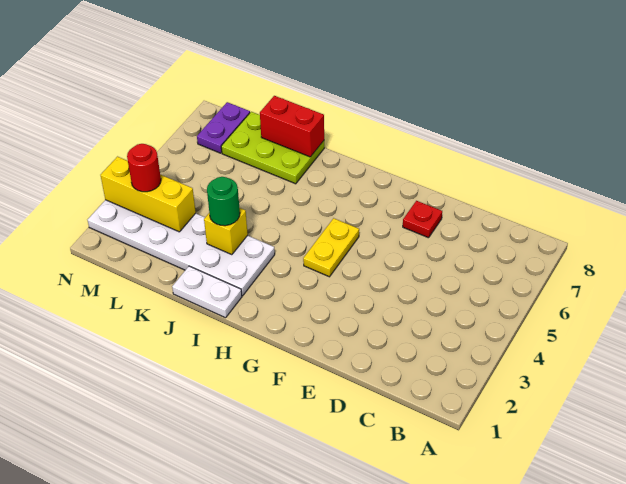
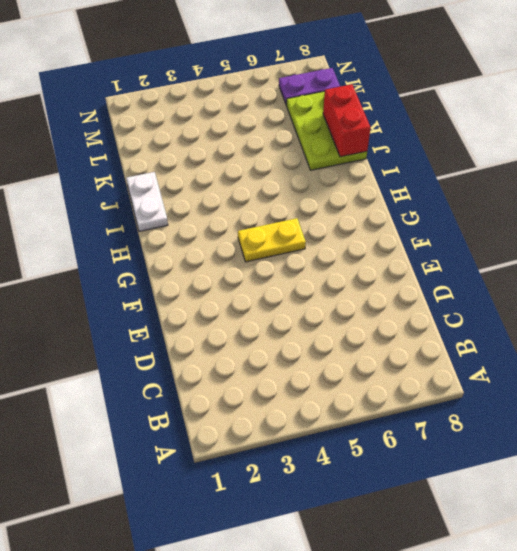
none -> red plate E7 level 1
none -> white plate I2:N3 level 1

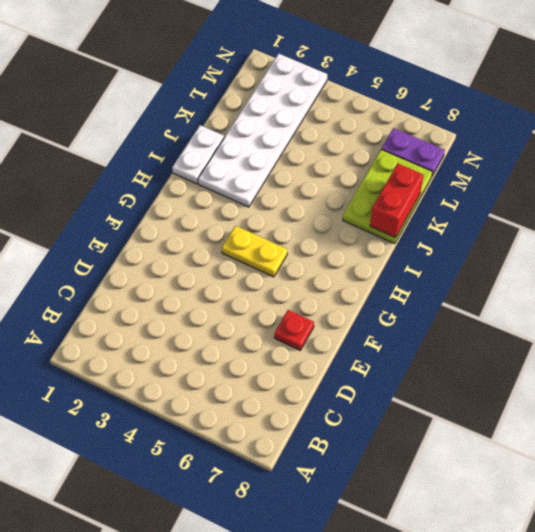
none -> yellow brick J3 level 2
none -> yellow brick L3:N3 level 2

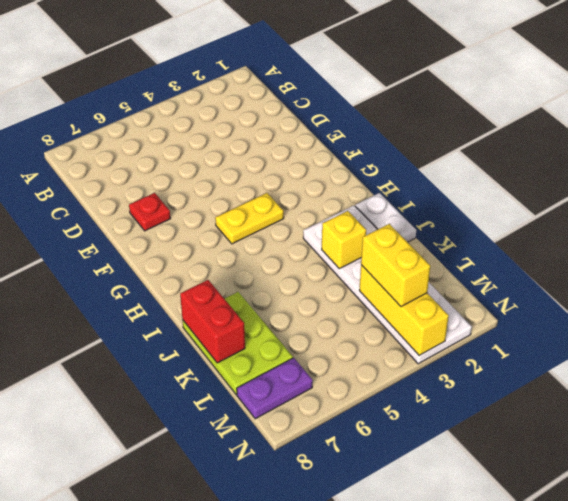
yellow brick L3:M3 level 3 -> red round brick M3 level 3
none -> green round brick J3 level 3

